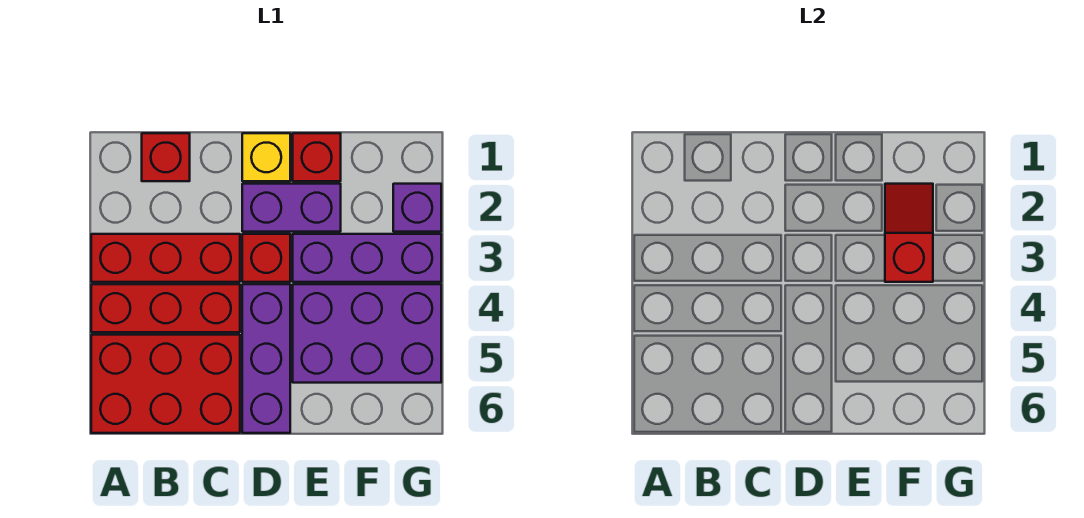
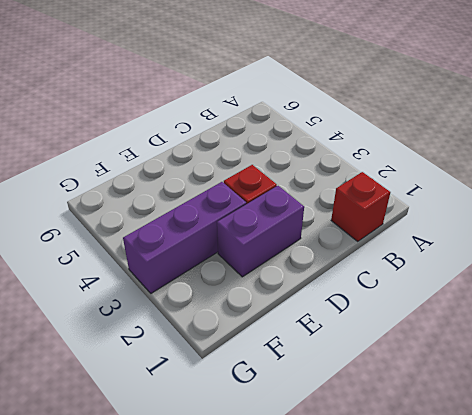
none -> red brick A3:C3 level 1
none -> red brick A4:C4 level 1
none -> red brick A5:C6 level 1

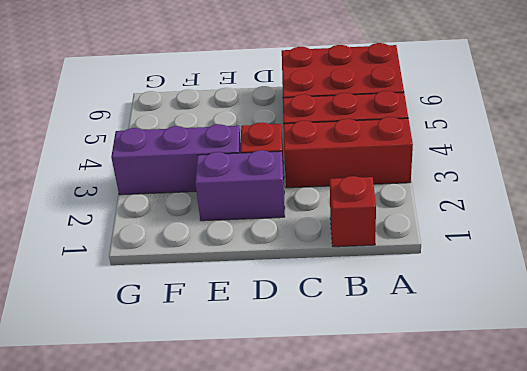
none -> yellow brick D1 level 1
none -> purple brick D4:D6 level 1
none -> red brick E1 level 1

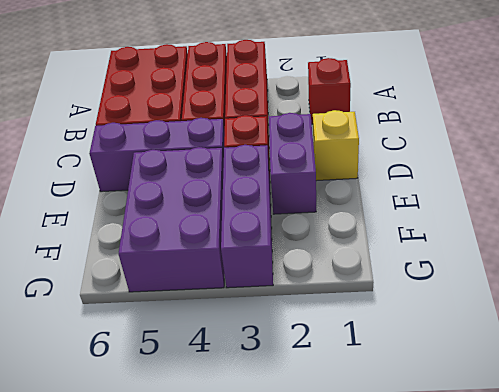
none -> red brick E1 level 1
none -> purple brick G2 level 1
none -> red slope F2:F3 level 2 top 3

